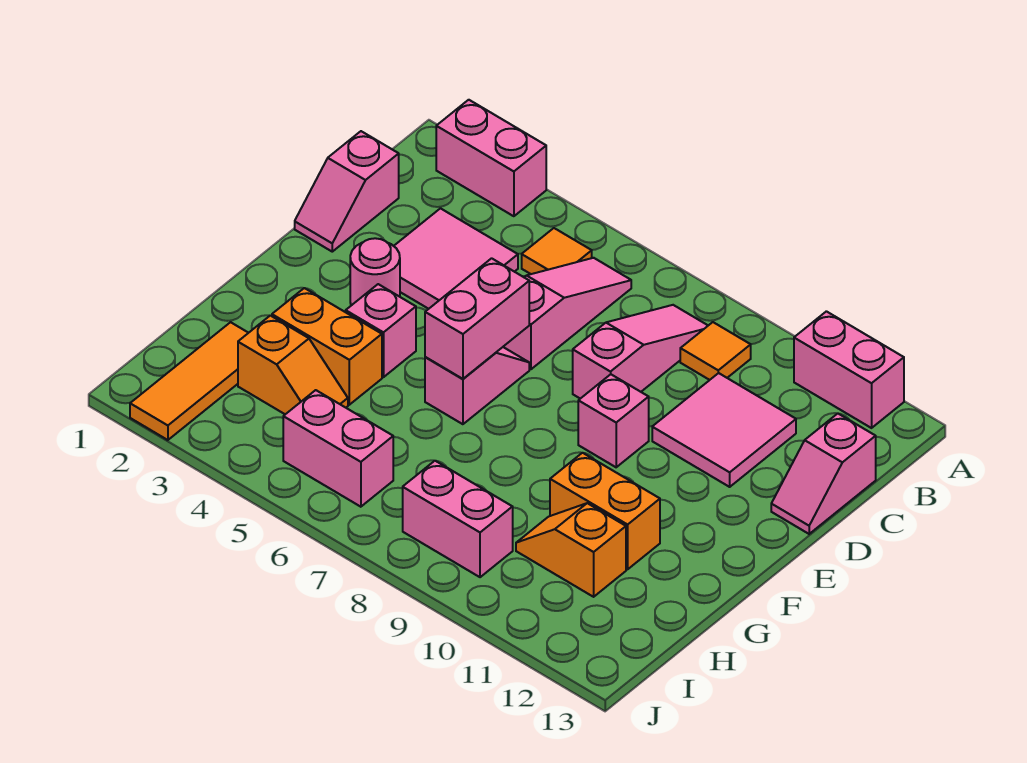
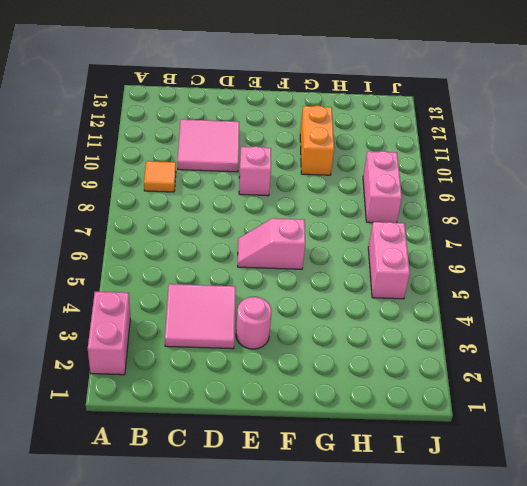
none -> pink brick A11:A12 level 1
none -> orange tile B5 level 1
none -> pink slope B6:D6 level 1 top D

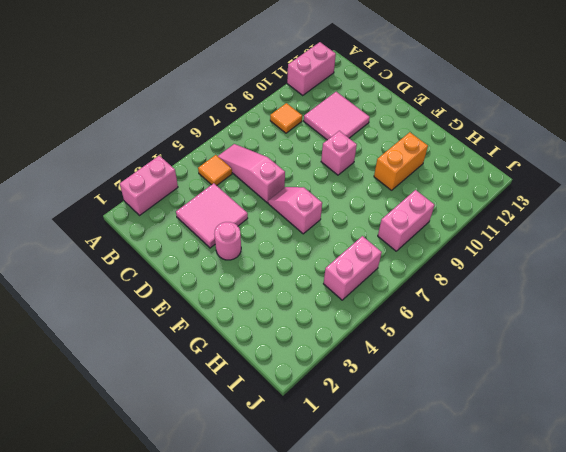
none -> pink slope B8:D8 level 1 top D
none -> pink slope C1:D1 level 1 top C
none -> pink slope C13:D13 level 1 top C

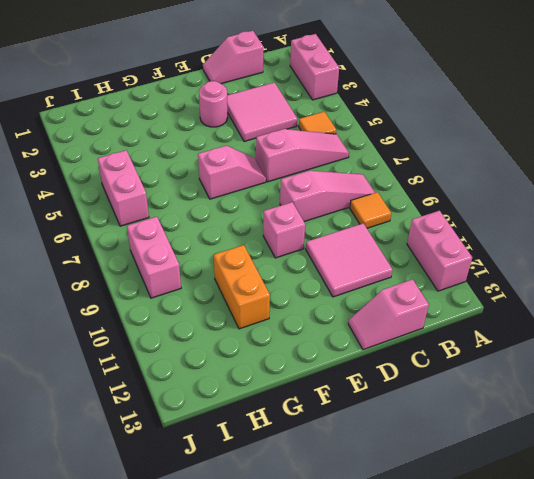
none -> pink brick F4 level 1
none -> orange brick G3:G4 level 1
none -> orange tile H2:J2 level 1

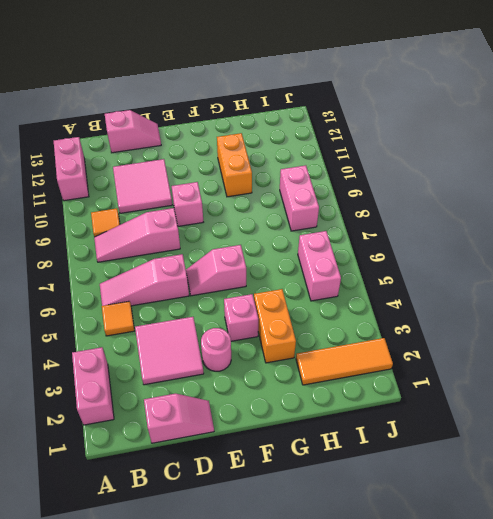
none -> orange slope H3:H4 level 1 top 3
none -> orange slope H10:H11 level 1 top 11
none -> pink brick E6:F6 level 2

